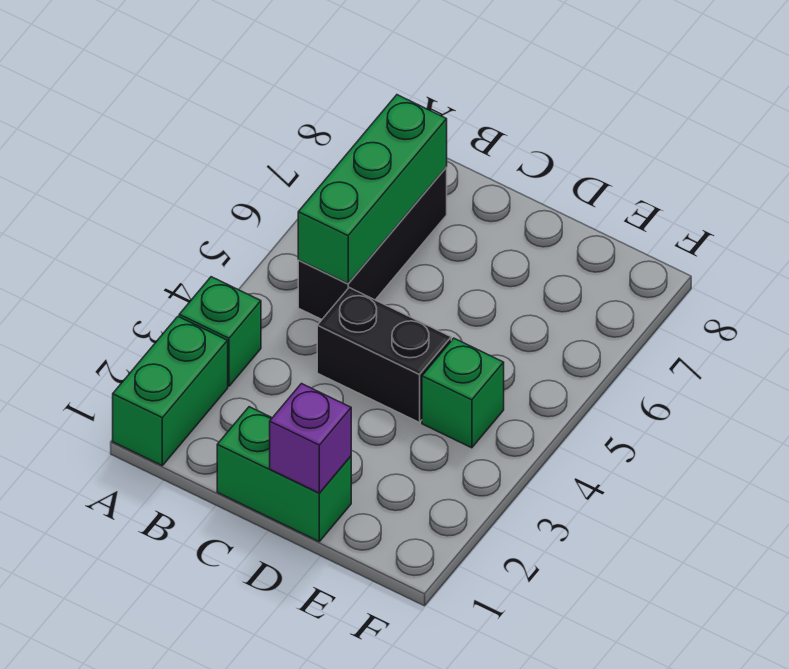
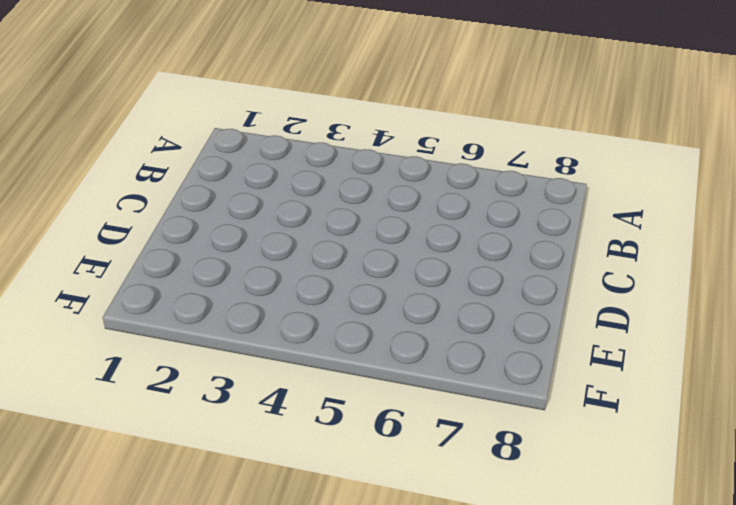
none -> green brick A1:A2 level 1
none -> green brick A3 level 1

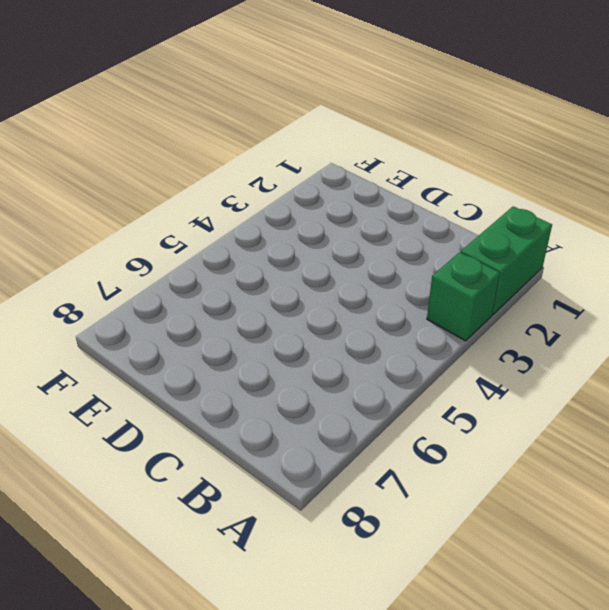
none -> black brick B5:B7 level 1
none -> green brick C1:D1 level 1

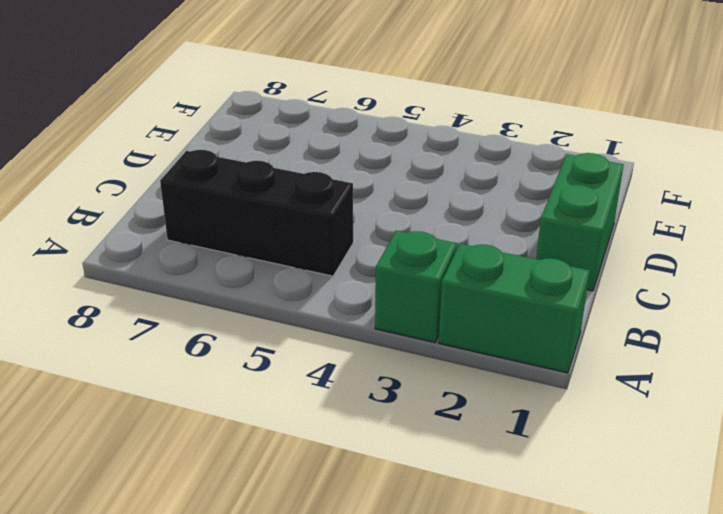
none -> black brick C4:D4 level 1
none -> green brick E4 level 1

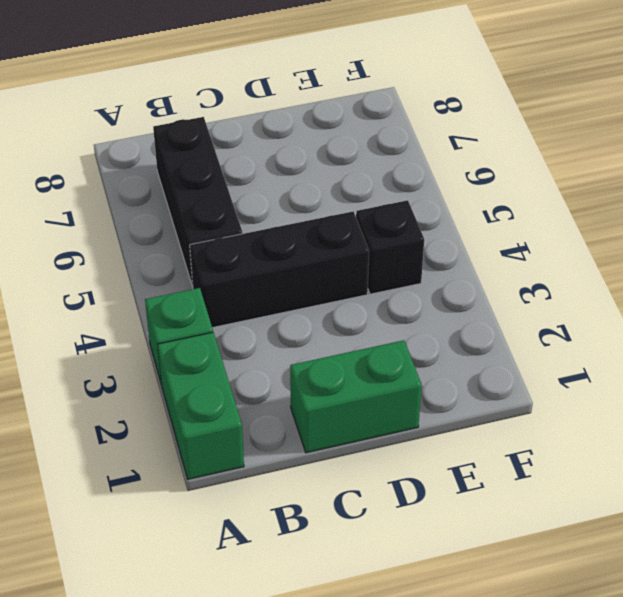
black brick B4:D4 level 1 -> black brick C4:D4 level 1
black brick E4 level 1 -> green brick E4 level 1
none -> green brick B5:B7 level 2
none -> purple brick D1 level 2

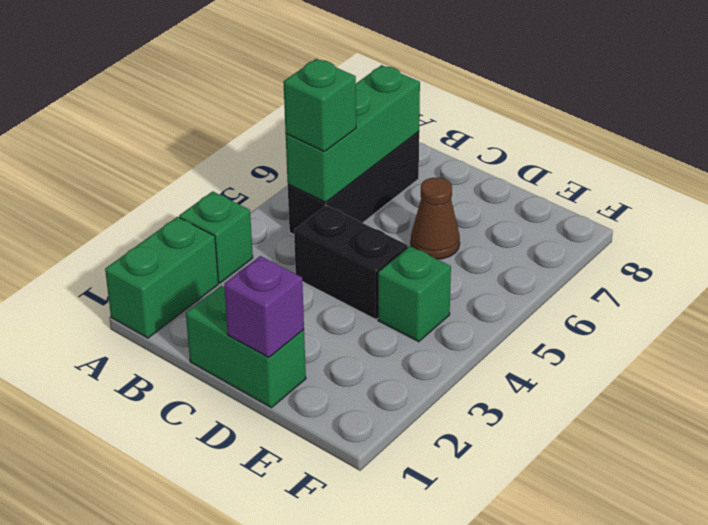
green brick B5 level 3 -> none
brown cone D6 level 1 -> none

